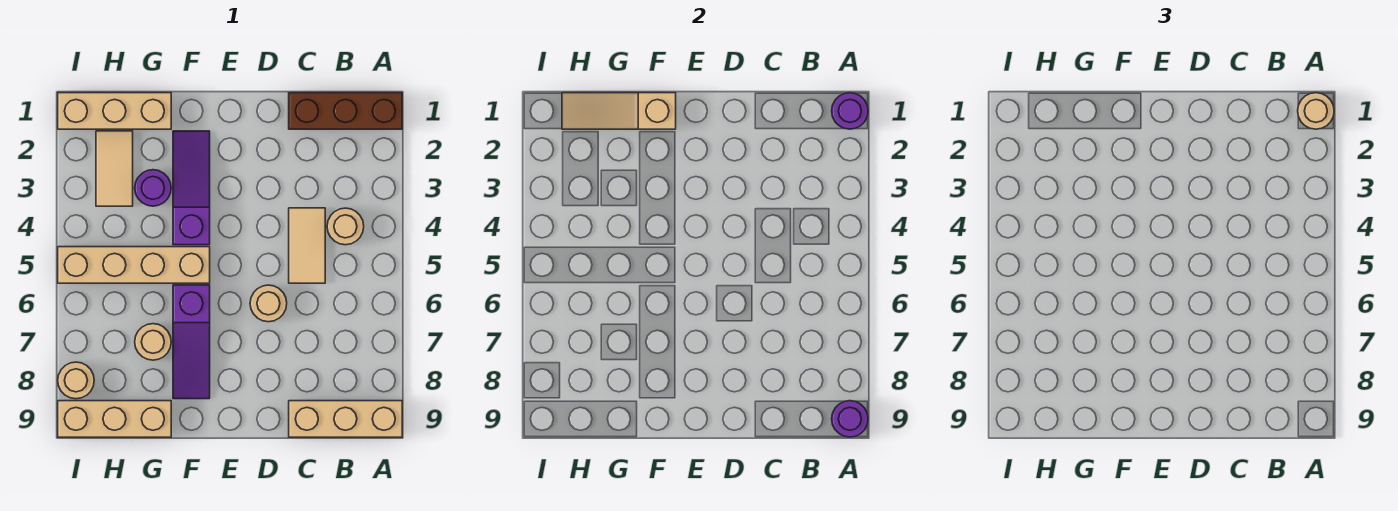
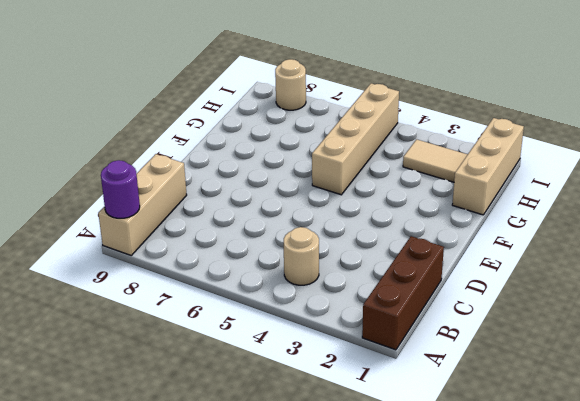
none -> tan tile C4:C5 level 1
none -> tan round brick D6 level 1
none -> purple slope F2:F4 level 1 top 4

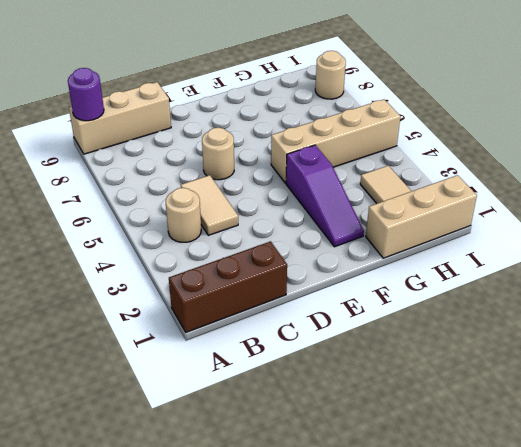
none -> purple slope F6:F8 level 1 top 6
none -> purple round brick G3 level 1
none -> tan round brick G7 level 1

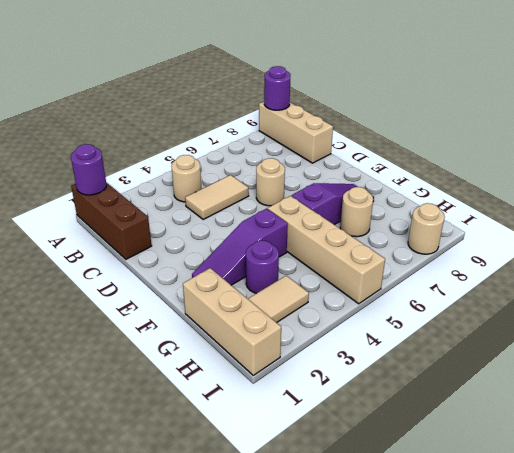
none -> tan brick G9:I9 level 1
none -> tan slope F1:H1 level 2 top F
none -> tan round brick A1 level 3

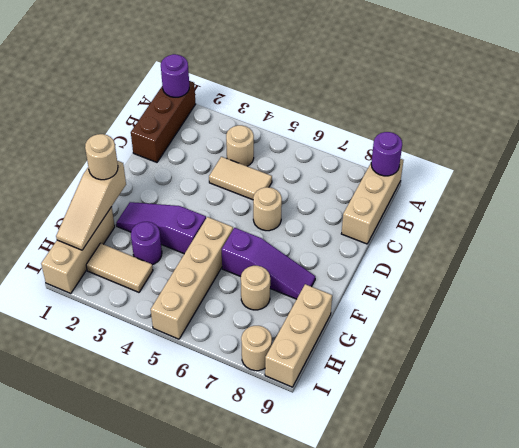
tan round brick F1 level 3 -> tan round brick A1 level 3

